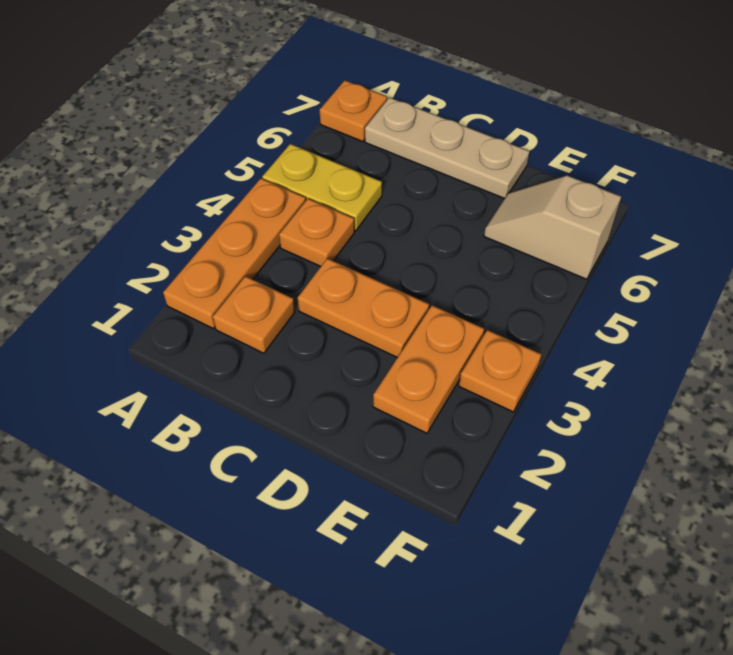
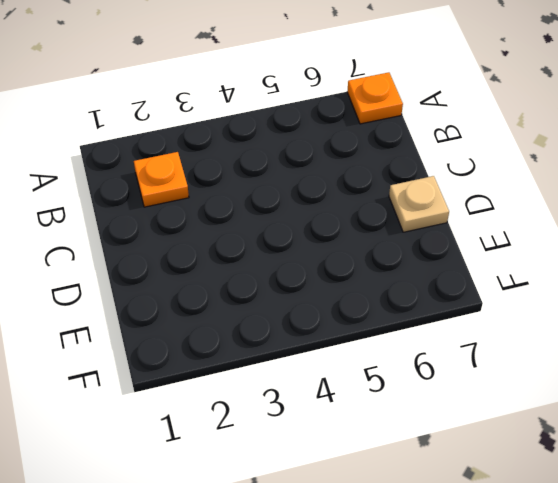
tan plate D7 level 1 -> tan plate B7:D7 level 1
none -> orange plate A2:A4 level 1
none -> yellow plate A5:B5 level 1

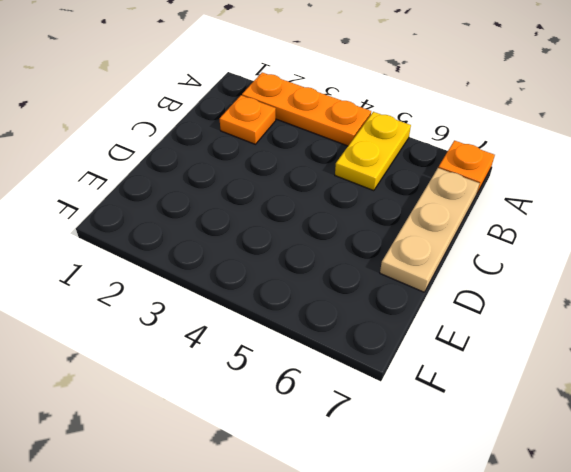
none -> orange plate B4 level 1
none -> orange plate C3:D3 level 1

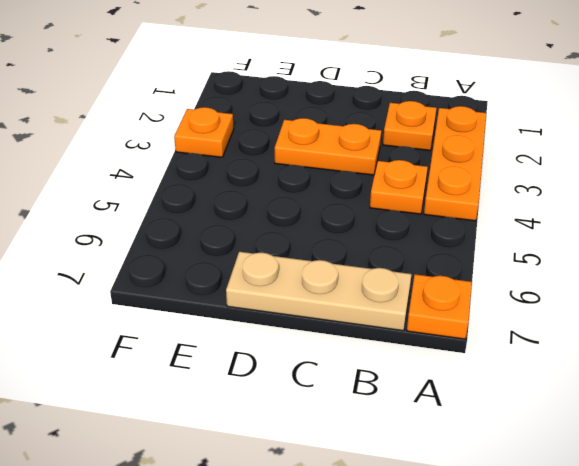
none -> yellow plate A5:B5 level 1
none -> orange plate E2:E3 level 1

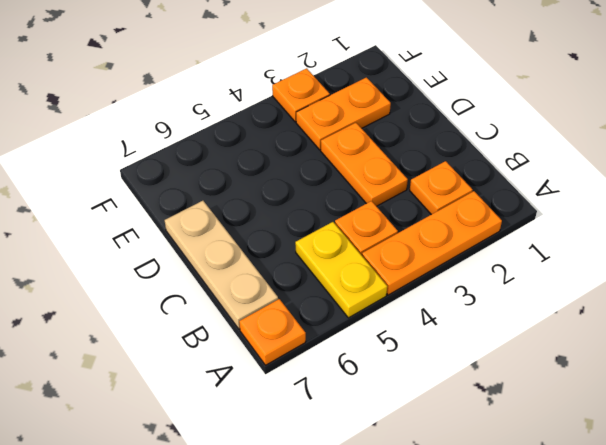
none -> tan slope E6:F6 level 1 top F

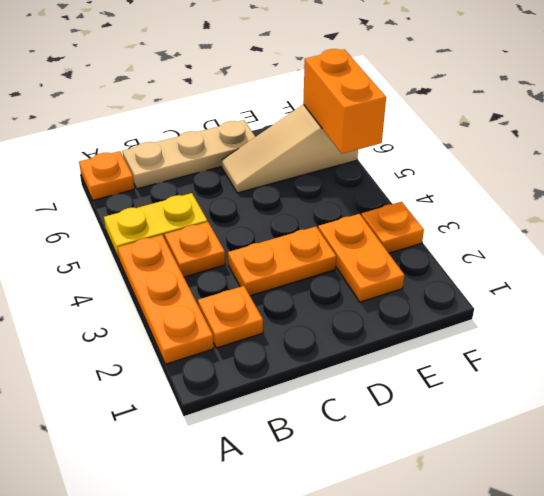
tan slope D6:F6 level 1 top F -> tan slope E6:F6 level 1 top F
orange brick F5:F6 level 2 -> none

